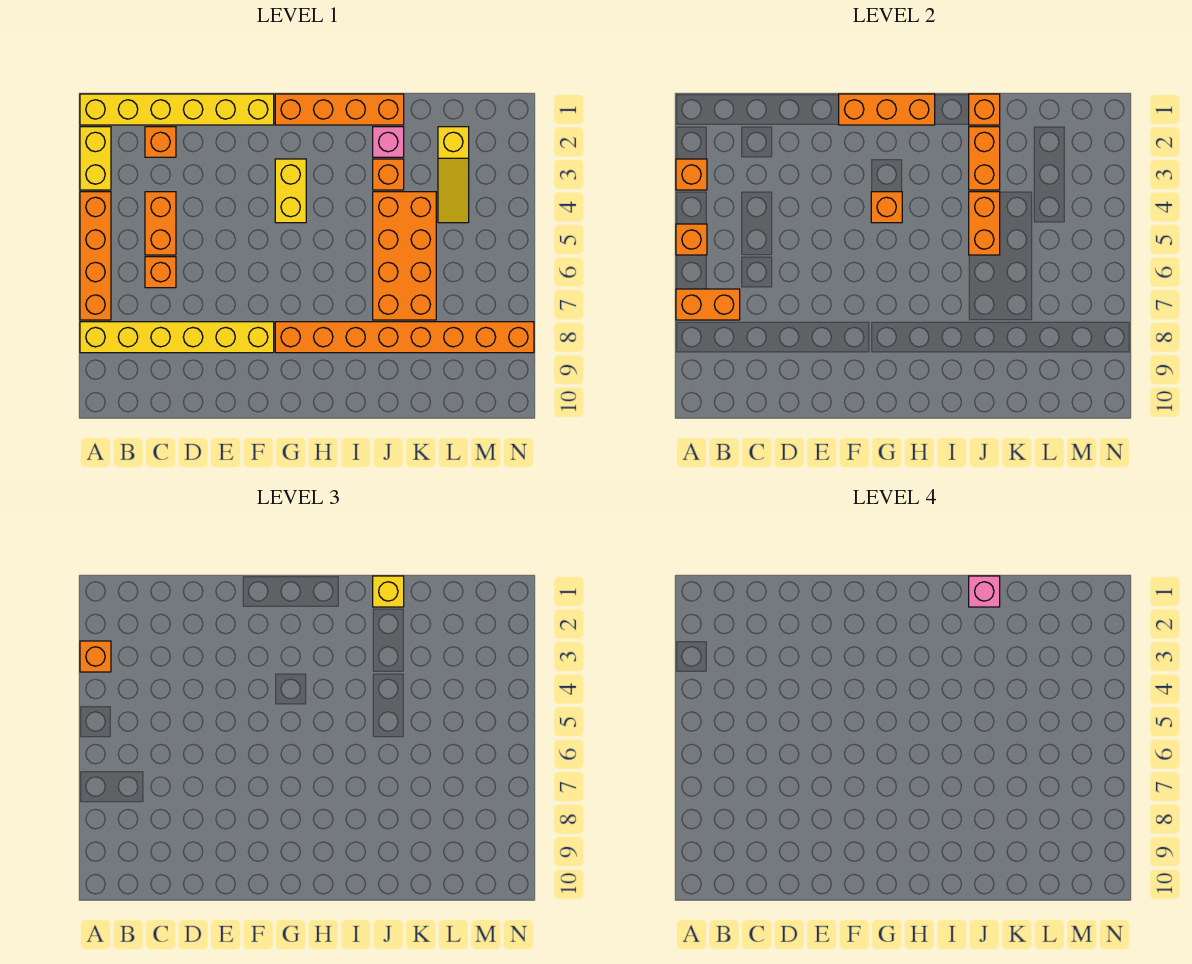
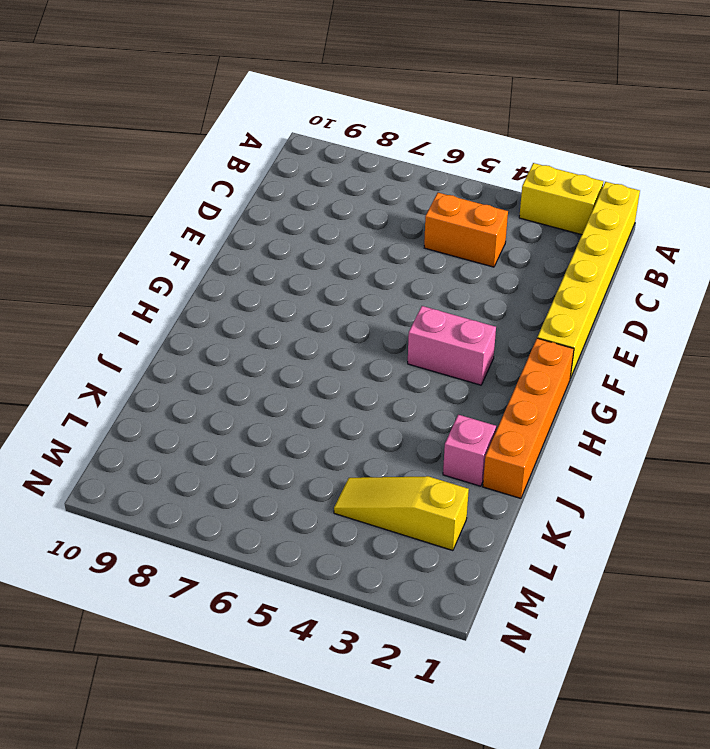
pink brick G3:G4 level 1 -> yellow brick G3:G4 level 1
none -> orange brick A4:A7 level 1
none -> yellow brick A8:F8 level 1
none -> orange brick C2 level 1

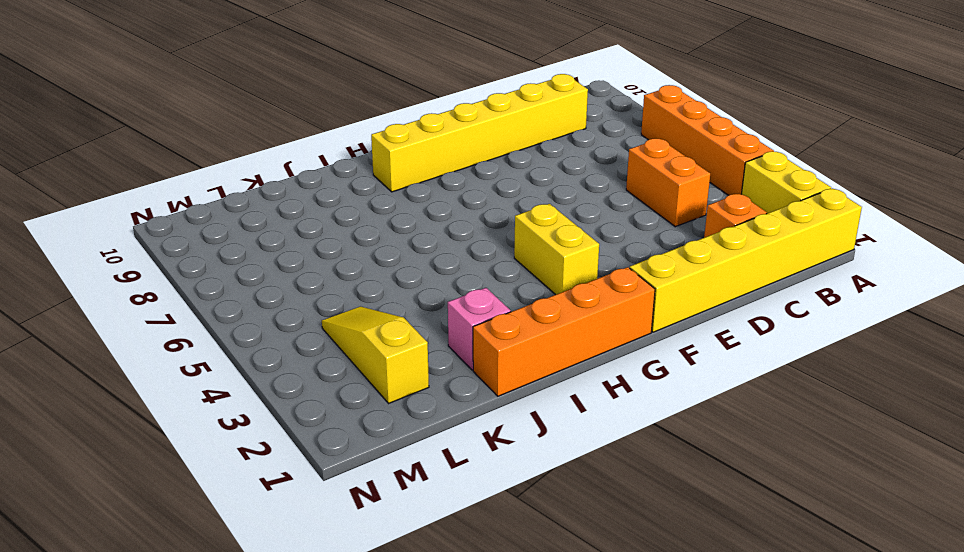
yellow brick C9:H9 level 1 -> yellow brick A8:F8 level 1
none -> orange brick C6 level 1
none -> orange brick G8:N8 level 1
none -> orange brick J3 level 1

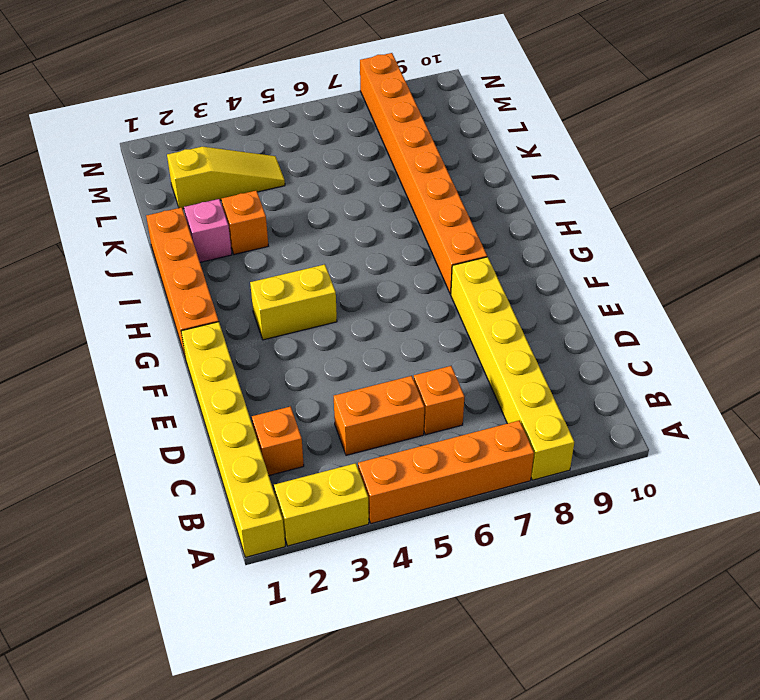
none -> orange brick J4:K7 level 1
none -> orange brick A3 level 2
none -> orange brick A5 level 2

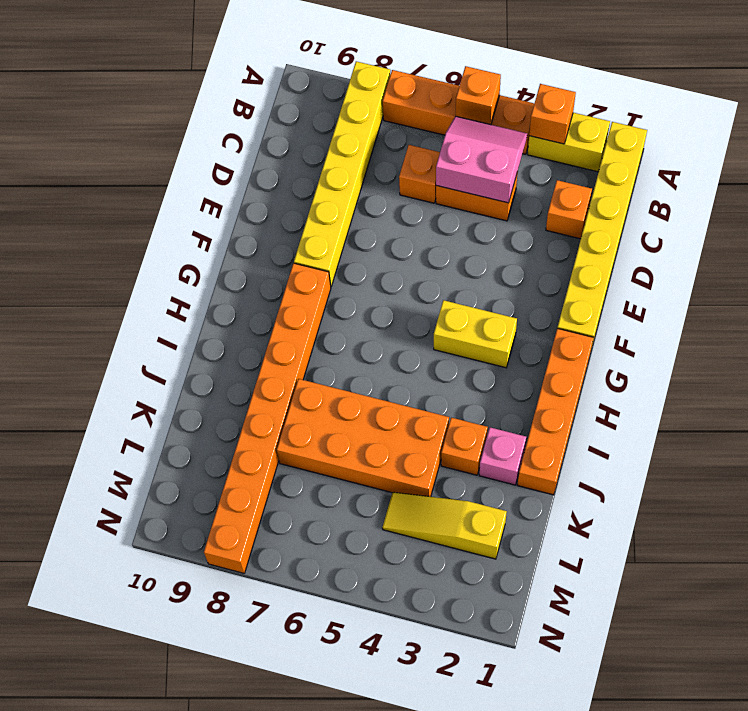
pink slope B4:C5 level 2 top C -> none
none -> orange brick A7:B7 level 2
none -> orange brick F1:H1 level 2
none -> orange brick G4 level 2

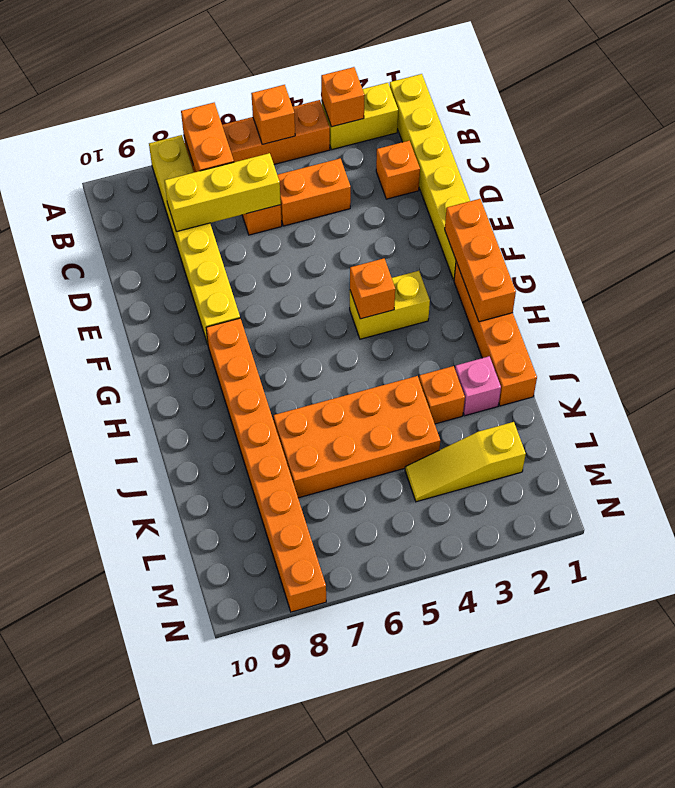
yellow brick C6:C8 level 2 -> none
none -> orange brick J1 level 2
none -> orange brick J2:J3 level 2
none -> orange brick J4:J5 level 2

